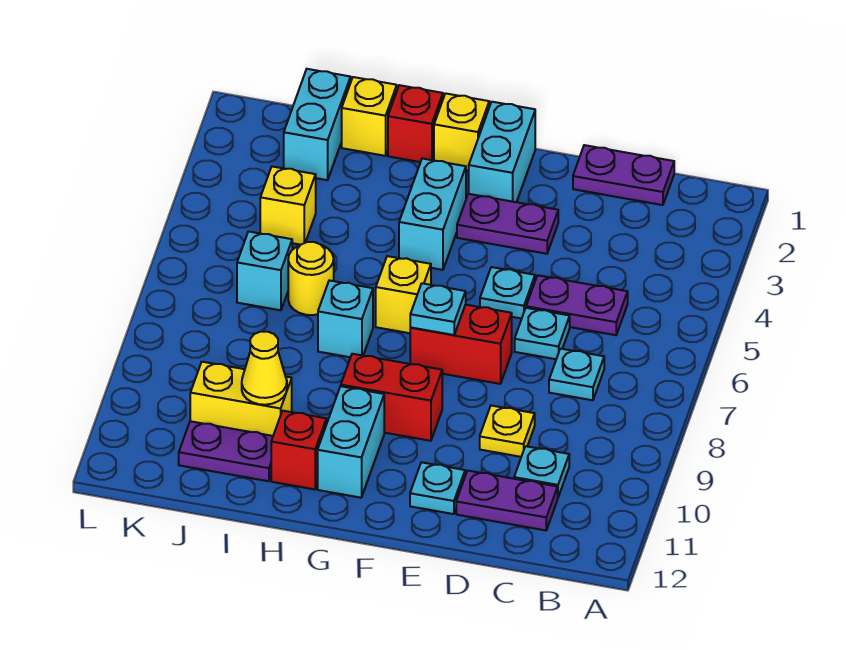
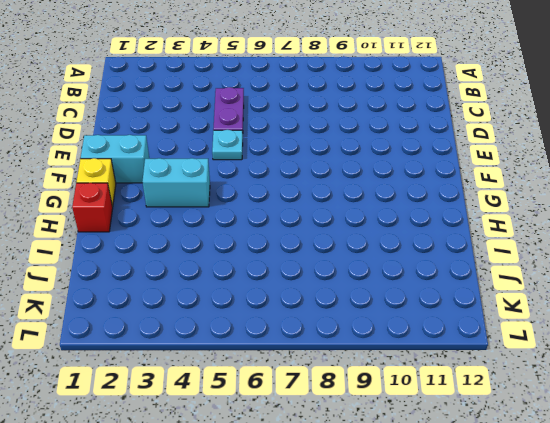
none -> purple plate C1:D1 level 1
none -> cyan plate C7 level 1
none -> cyan plate C10 level 1

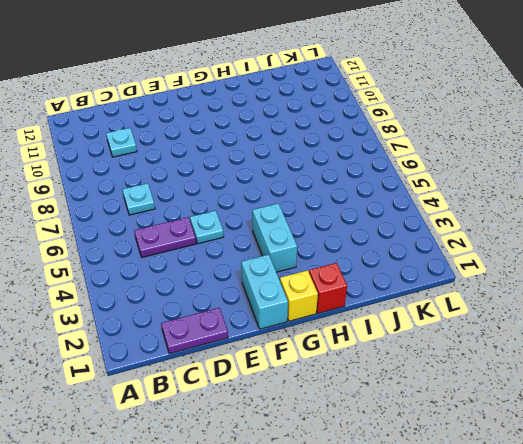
none -> purple plate C11:D11 level 1
none -> cyan plate D6 level 1
none -> yellow plate D9 level 1

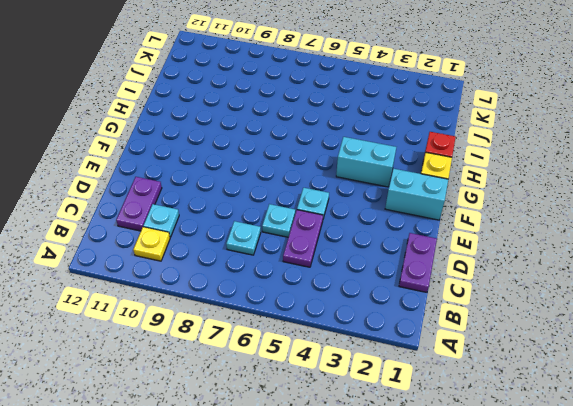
yellow plate B10 level 1 -> yellow plate D9 level 1
none -> purple plate E3:F3 level 1
none -> red brick E7:F7 level 1
none -> cyan plate E11 level 1

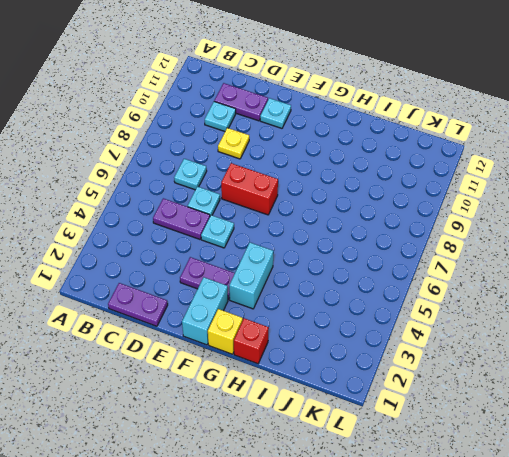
none -> red brick F9:G9 level 1
none -> yellow brick G6 level 1
none -> cyan brick G10:G11 level 1

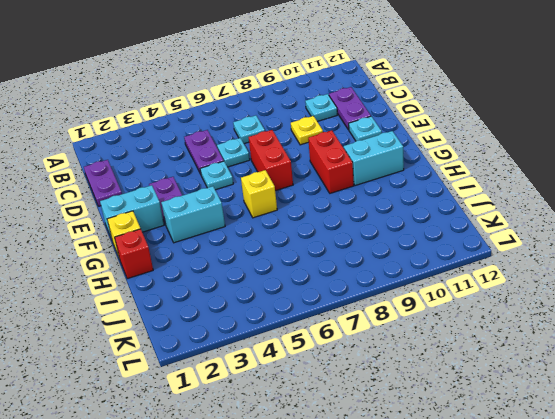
none -> cyan brick H7 level 1
none -> red brick H11 level 1
none -> yellow brick I1 level 1

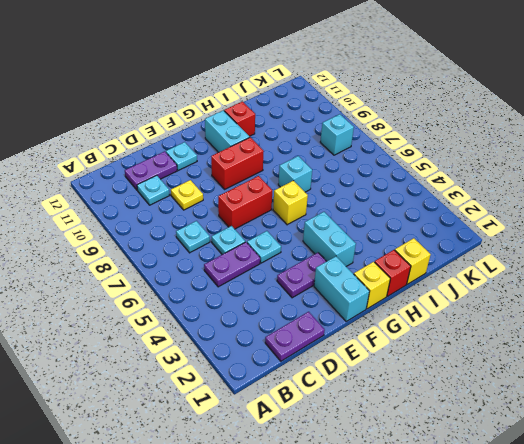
cyan brick K8 level 1 -> cyan brick J6 level 1
none -> yellow round brick I6 level 1
none -> yellow brick I10:J10 level 1
none -> purple plate I11:J11 level 1

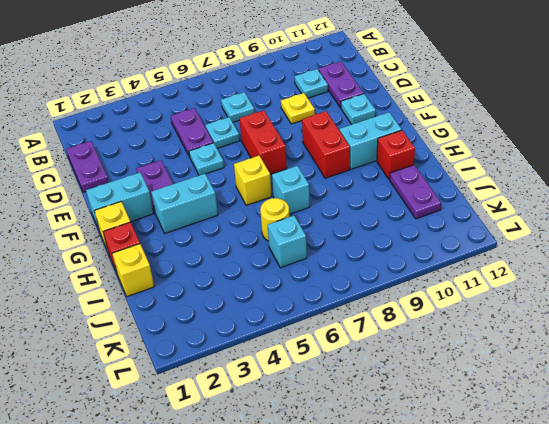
none -> yellow brick I10:J10 level 1
none -> cyan brick J1:J2 level 1
none -> yellow brick J4 level 1

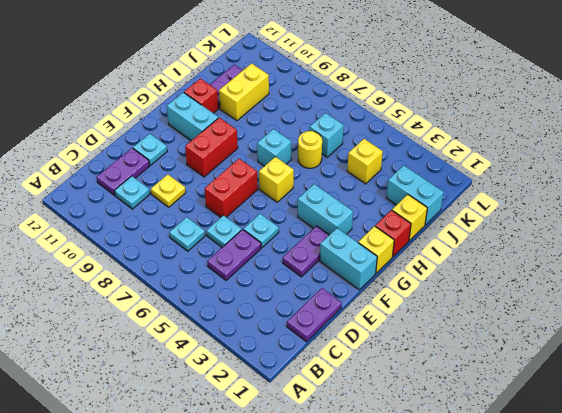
none -> cyan plate F7 level 2
none -> yellow cone I10 level 2

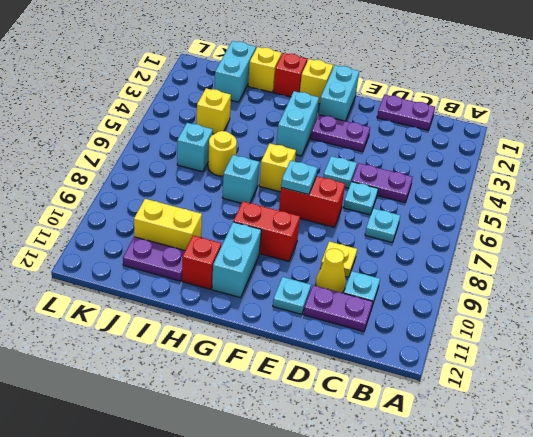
yellow cone D10 level 1 -> yellow cone I10 level 2

